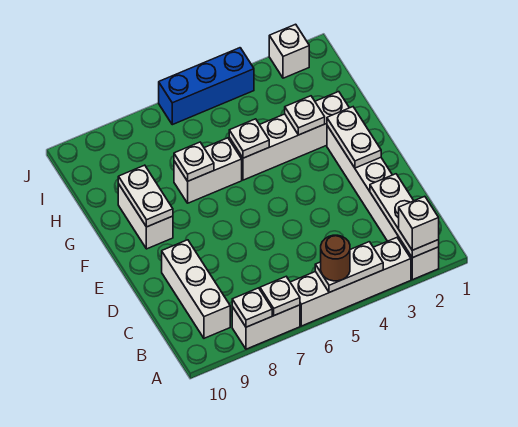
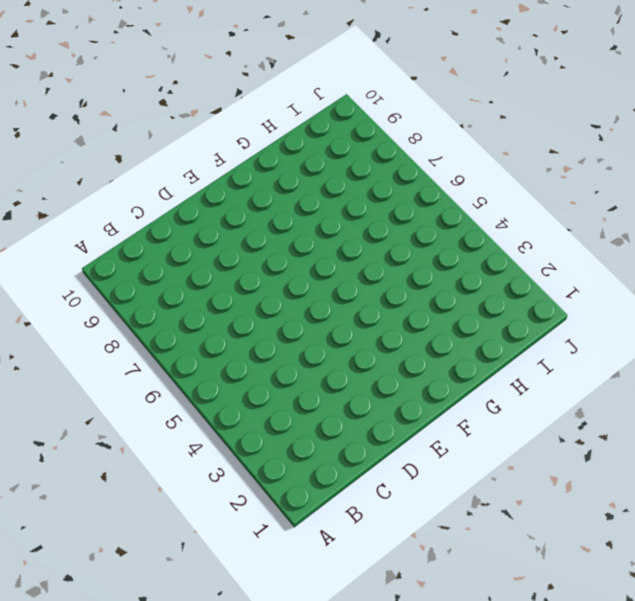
none -> white brick A2:F2 level 1
none -> white brick A3:A6 level 1
none -> white brick A7:A8 level 1

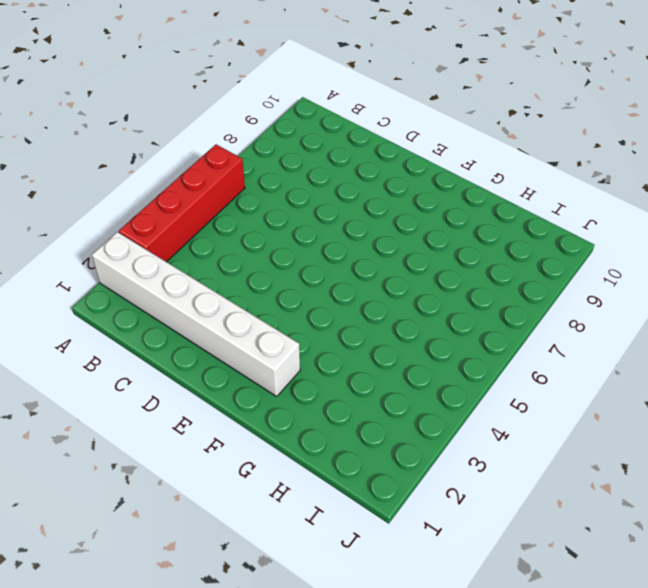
red brick A3:A6 level 1 -> white brick A3:A6 level 1
none -> white brick A7:A8 level 1
none -> white brick B9:D9 level 1
none -> white brick F9:G9 level 1

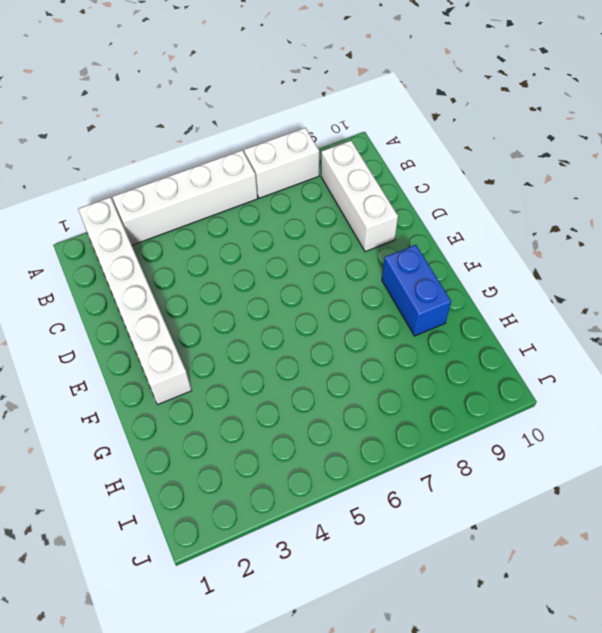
blue brick F9:G9 level 1 -> white brick F9:G9 level 1
none -> white brick G2:G5 level 1
none -> white brick G6:G7 level 1
none -> white brick J2 level 1

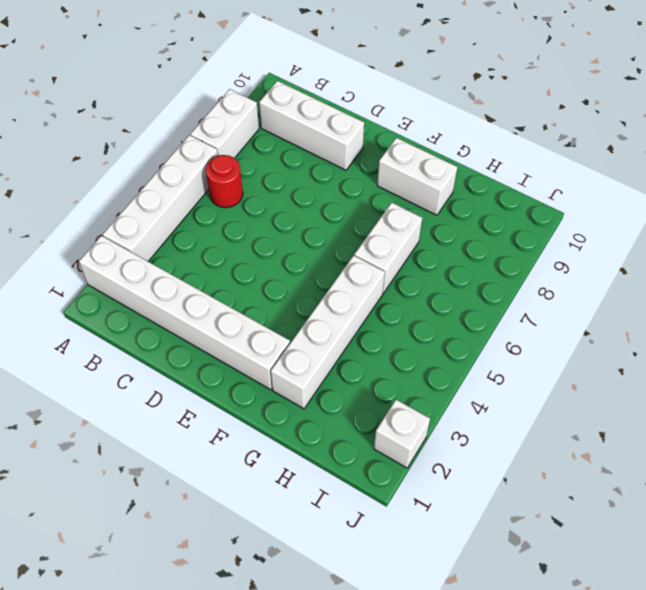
red round brick B6 level 1 -> none
none -> blue brick J4:J6 level 1
none -> white plate A2:C2 level 2
none -> white plate A4:A5 level 2

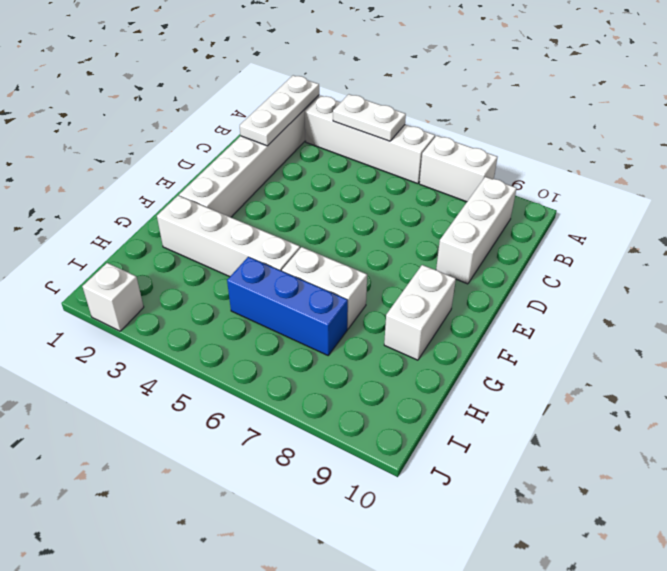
blue brick H5:H7 level 1 -> blue brick J4:J6 level 1
none -> white plate A7 level 2
none -> white plate A8 level 2
none -> white plate E2:F2 level 2

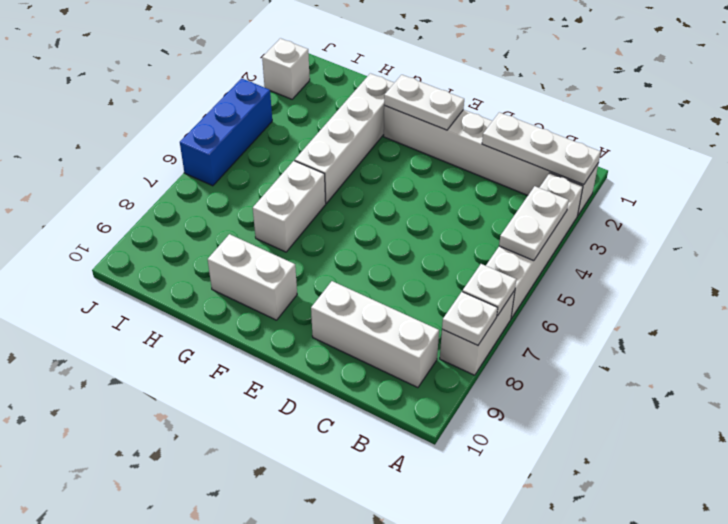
none -> white plate F9:G9 level 2
none -> white plate G3 level 2
none -> white plate G5 level 2

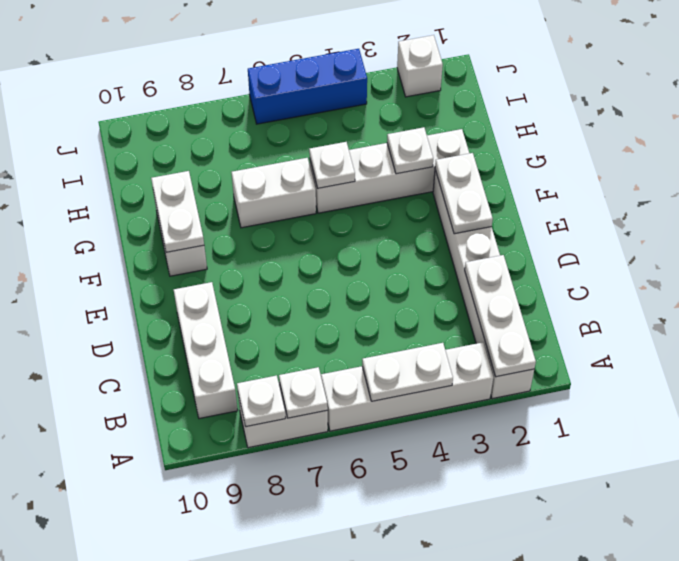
none -> white plate G7 level 2
none -> white brick A2 level 3
none -> brown round brick A5 level 3

